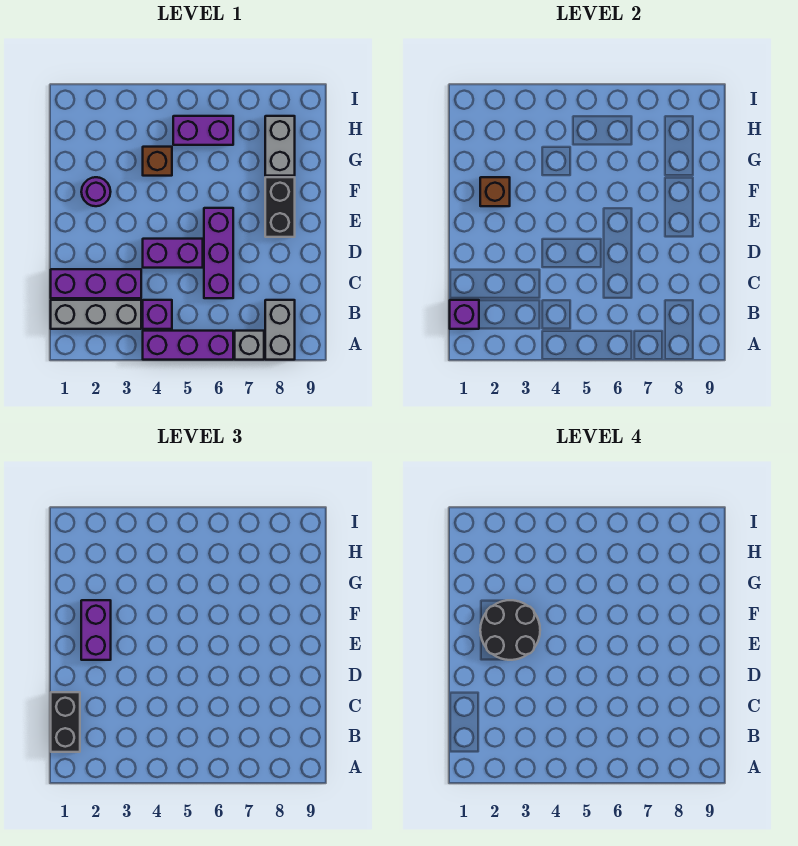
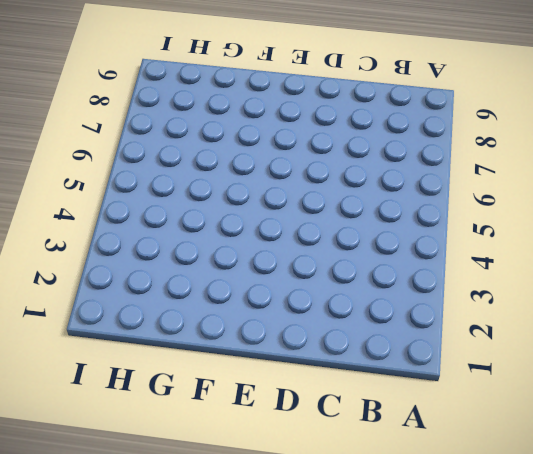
none -> purple brick A4:A6 level 1
none -> grey brick A7 level 1
none -> grey brick A8:B8 level 1

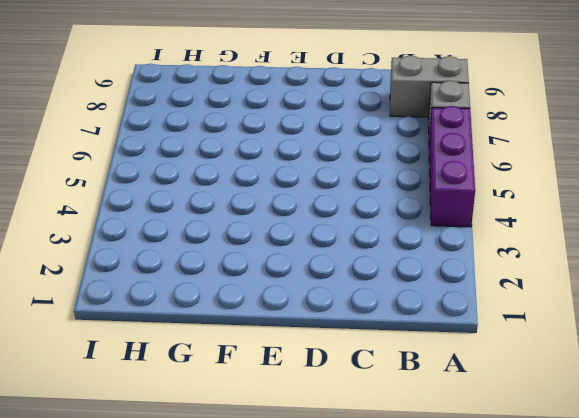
none -> grey brick B1:B3 level 1
none -> purple brick B4 level 1
none -> purple brick C1:C3 level 1

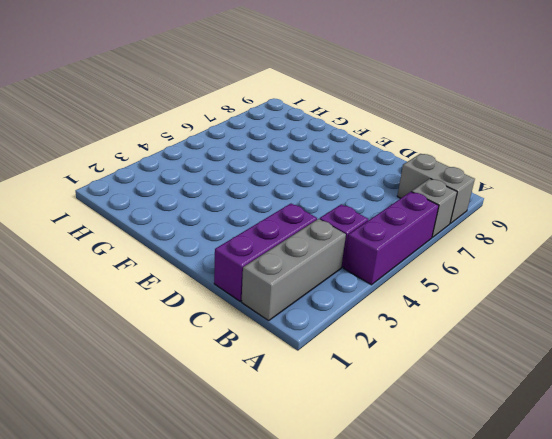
none -> purple brick C6:E6 level 1
none -> purple brick D4:D5 level 1
none -> black brick E8:F8 level 1

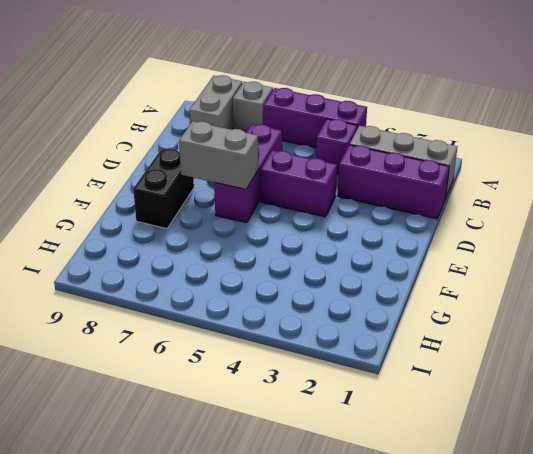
grey brick E6:E7 level 2 -> grey brick G8:H8 level 1
none -> purple round brick F2 level 1
none -> brown brick G4 level 1
none -> purple brick H5:H6 level 1

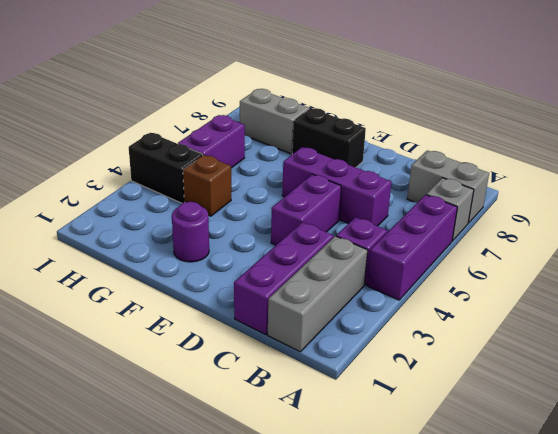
black brick H4:I4 level 1 -> black brick B1:C1 level 3
none -> purple brick B1 level 2
none -> brown brick F2 level 2
none -> purple brick E2:F2 level 3

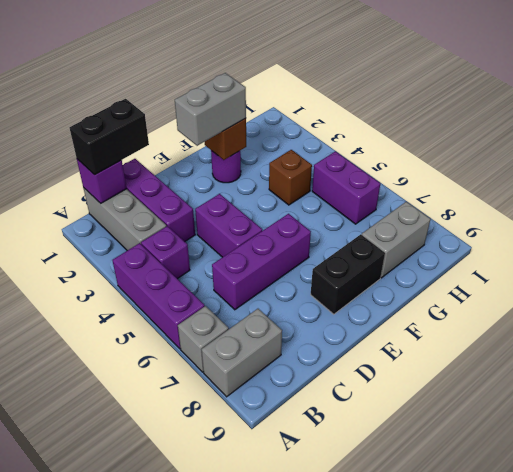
grey brick E2:F2 level 3 -> purple brick E2:F2 level 3
none -> black round brick E2:F3 level 4

